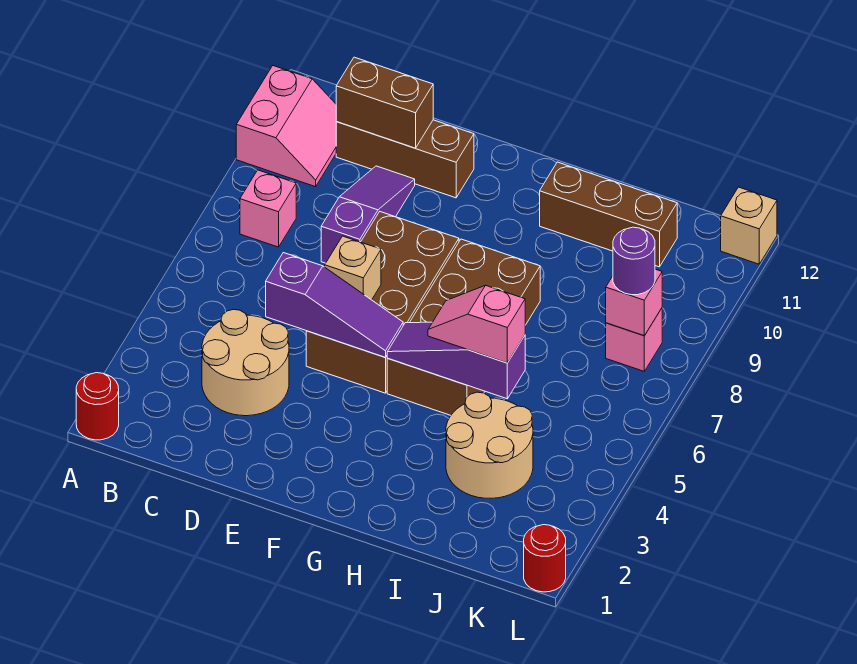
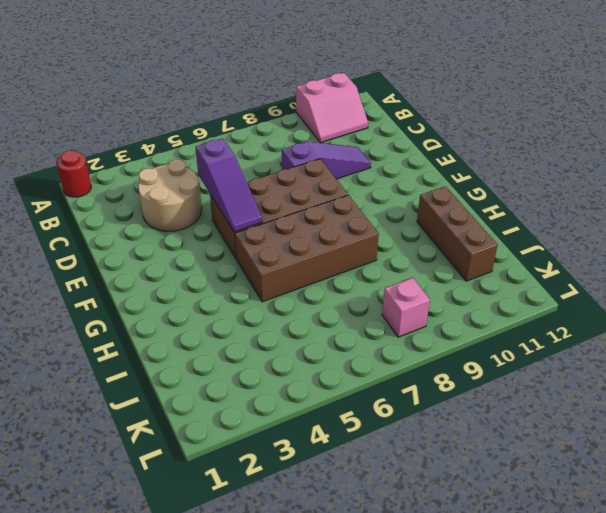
none -> pink brick B8 level 1
none -> brown brick C11:E11 level 1
none -> tan round brick I3:J4 level 1

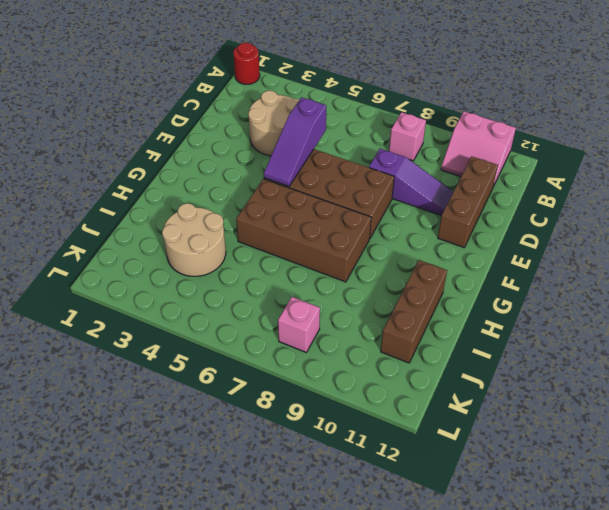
none -> red round brick L1 level 1
none -> tan brick L12 level 1
none -> brown brick C11:D11 level 2

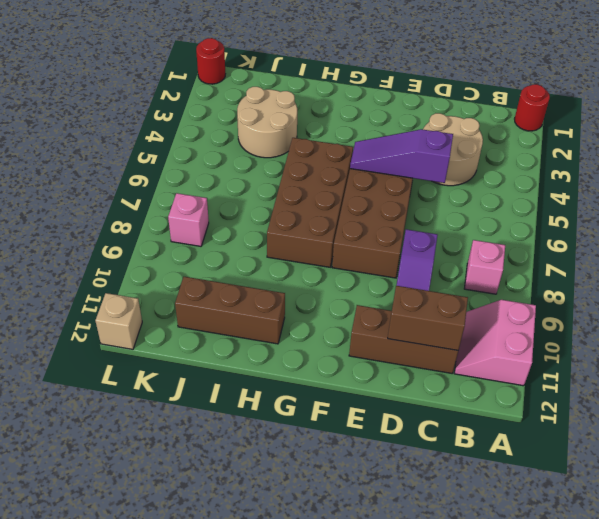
none -> tan brick E6 level 2
none -> purple slope G5:I5 level 2 top I
none -> pink brick K8 level 2

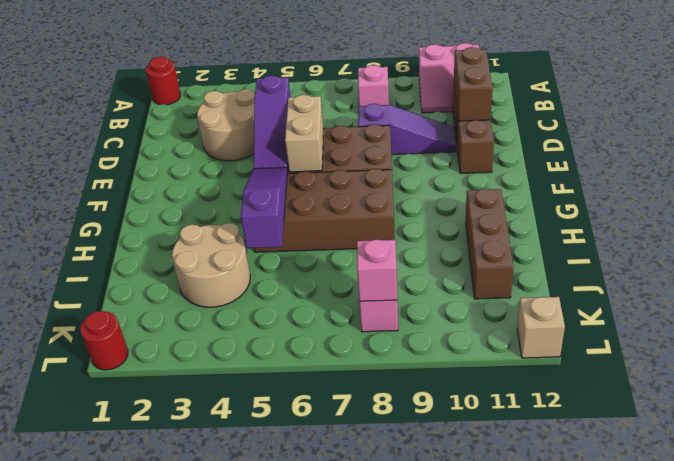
tan brick E6:F6 level 2 -> tan brick E6 level 2
none -> pink slope H5:I5 level 3 top I
none -> purple round brick K8 level 3

